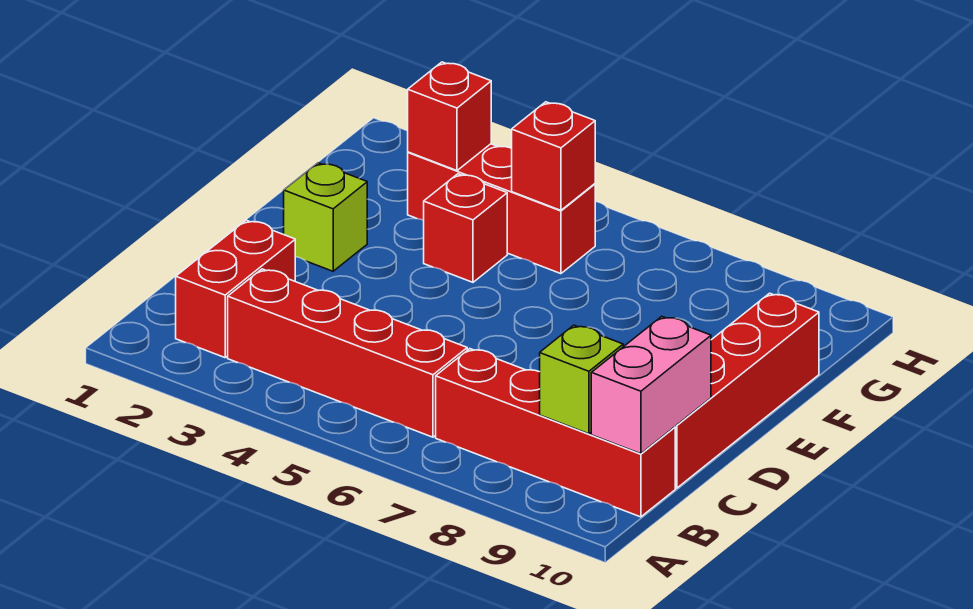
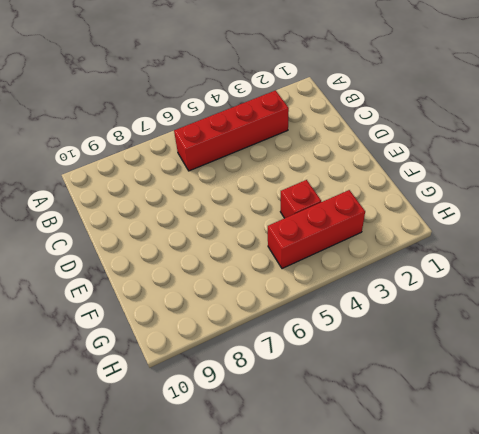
none -> red brick B2:C2 level 1
none -> red brick B7:B10 level 1

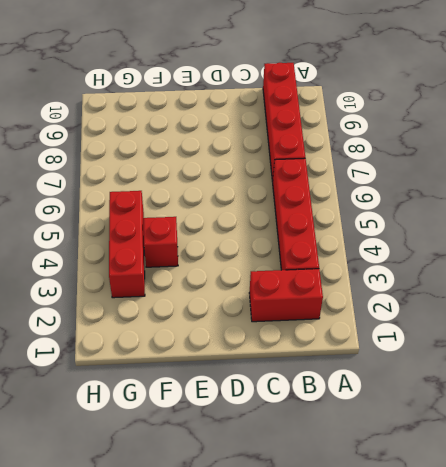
none -> red brick C10:F10 level 1
none -> lime brick E2 level 1

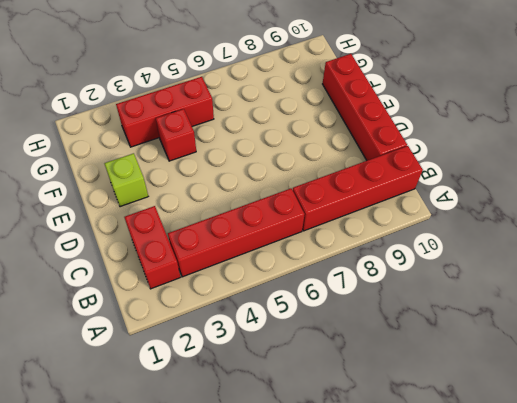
none -> lime brick B9 level 2
none -> pink brick B10:C10 level 2

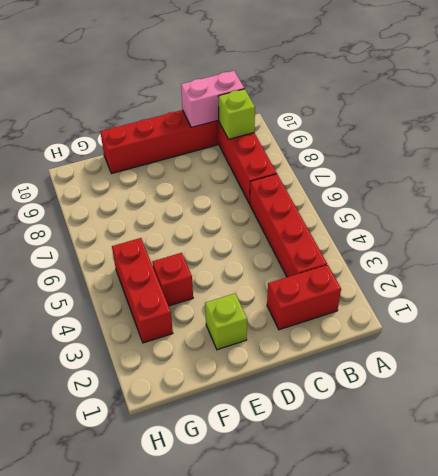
none -> red brick G3 level 2
none -> red brick G5 level 2

